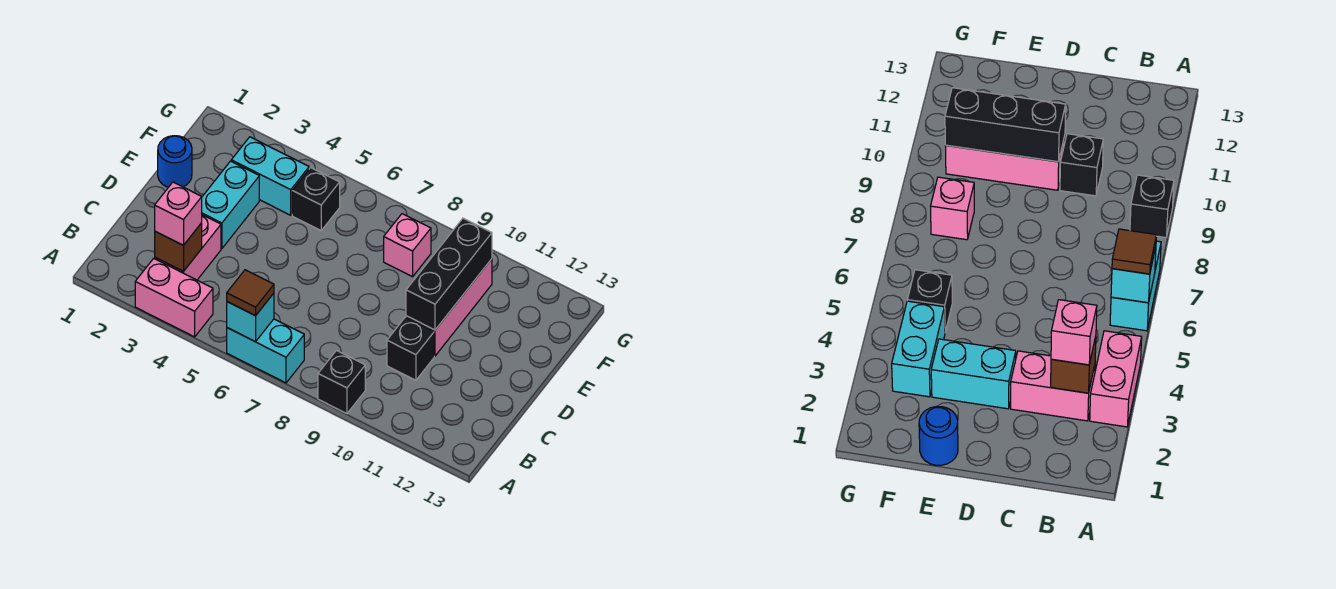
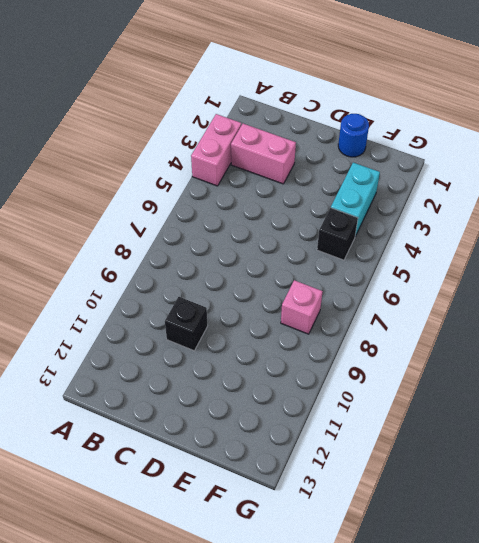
none -> cyan brick A6:A7 level 1
none -> black brick A9 level 1
none -> cyan brick D3:E3 level 1

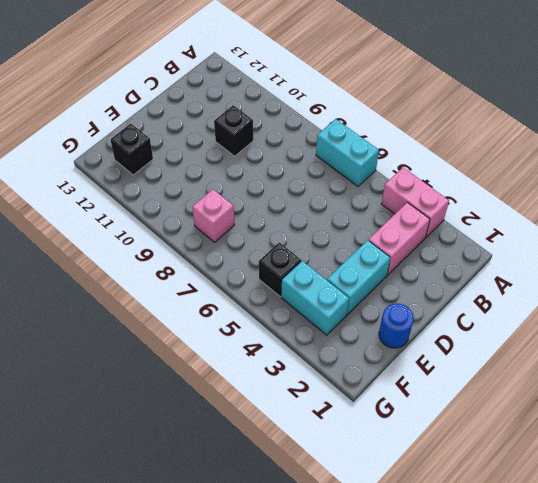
black brick F12 level 1 -> black brick A9 level 1
none -> pink brick D10:F10 level 1
none -> cyan brick A6 level 2
none -> brown brick B3 level 2

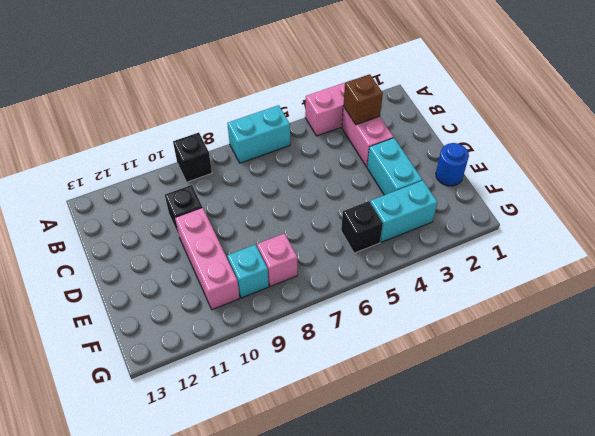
cyan brick F9 level 1 -> cyan brick A6 level 2
none -> black brick D10:F10 level 2
none -> brown tile A6 level 3
none -> pink brick B3 level 3

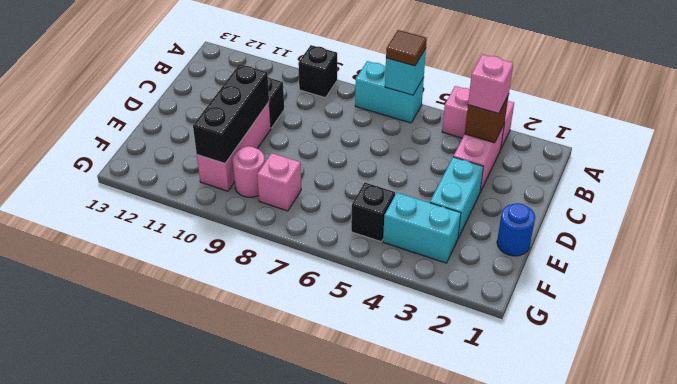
pink round brick F9 level 1 -> none

